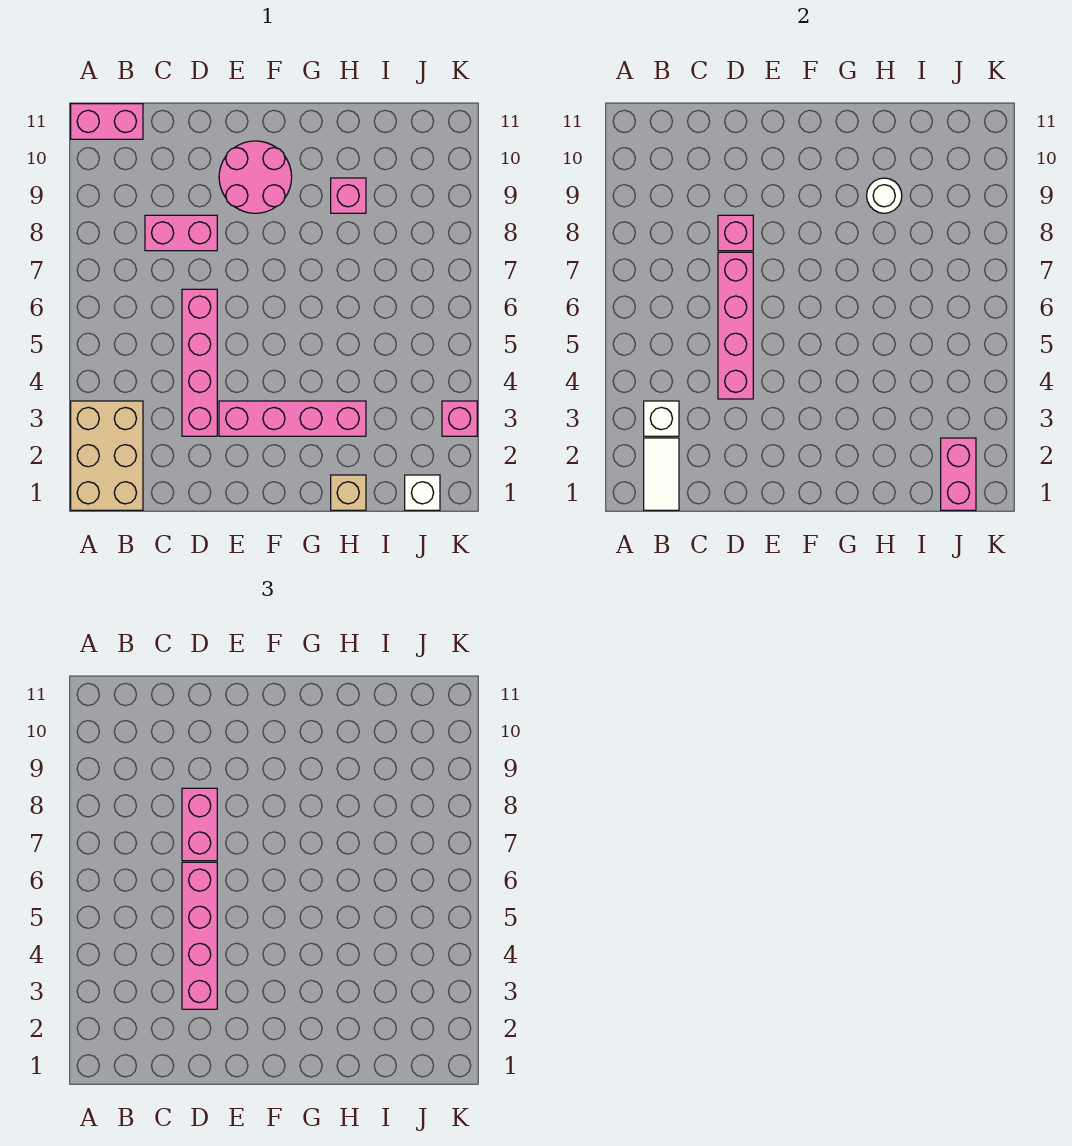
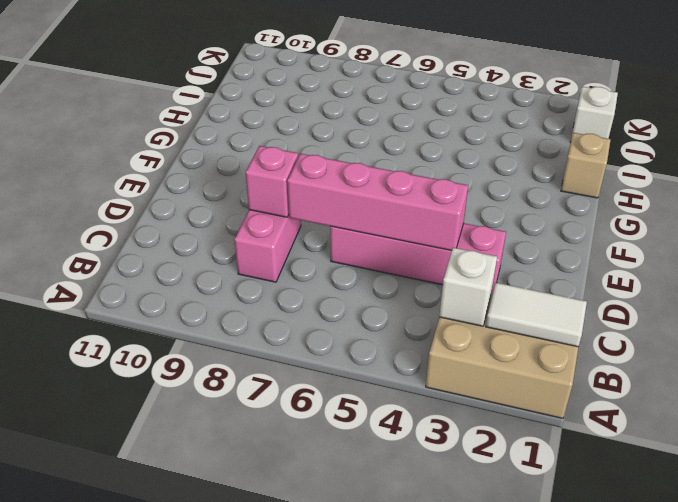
none -> pink brick A11:B11 level 1
none -> pink brick E3:H3 level 1
none -> pink round brick E9:F10 level 1

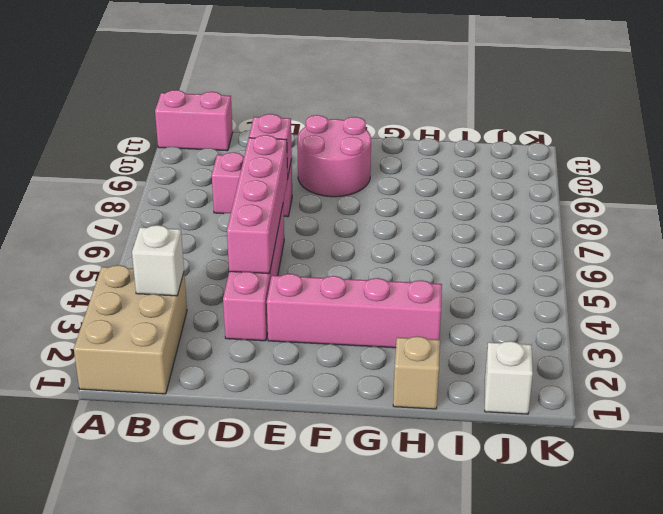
none -> pink brick H9 level 1
none -> pink brick K3 level 1
none -> white tile B1:B2 level 2

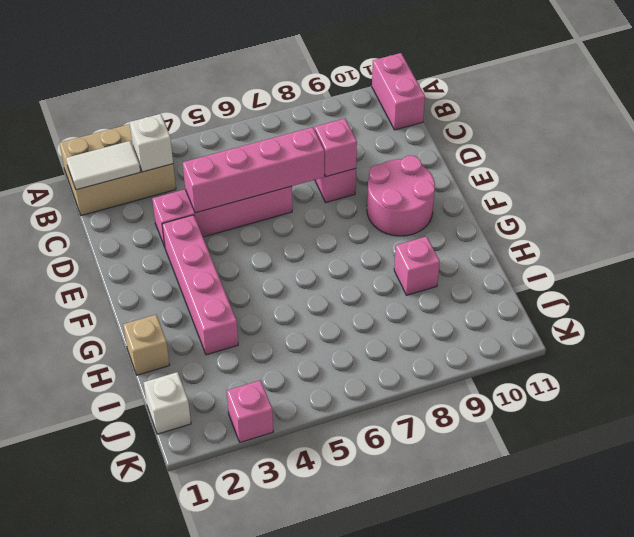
none -> white round brick H9 level 2
none -> pink brick J1:J2 level 2
none -> pink brick D3:D6 level 3

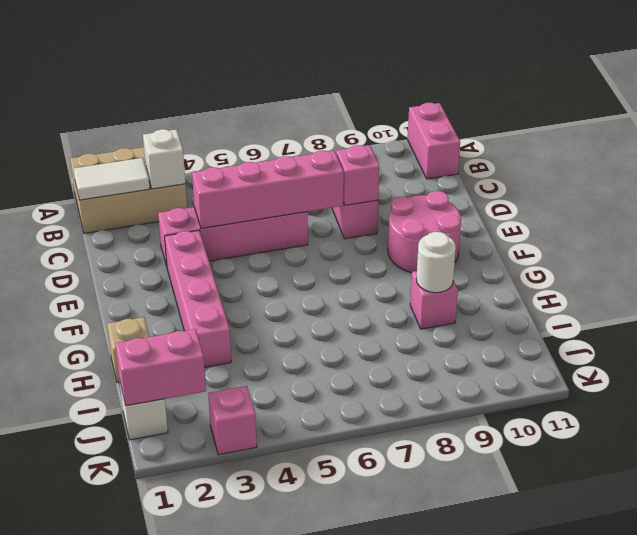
none -> pink brick D3:D6 level 3
none -> pink brick D7:D8 level 3

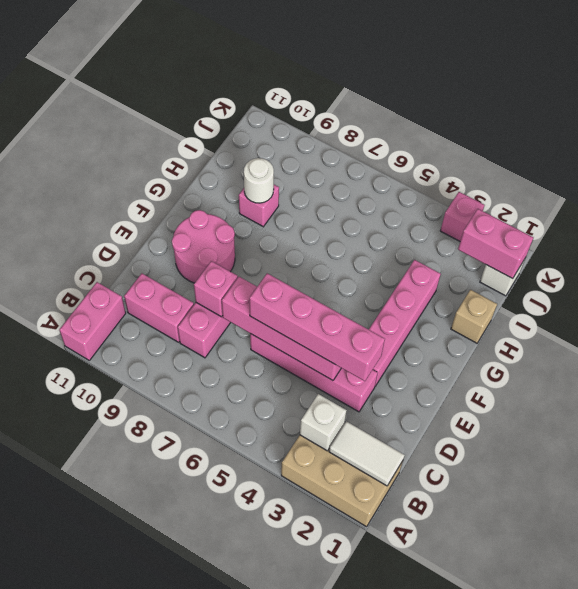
pink brick C9:C10 level 1 -> pink brick D7:D8 level 3

